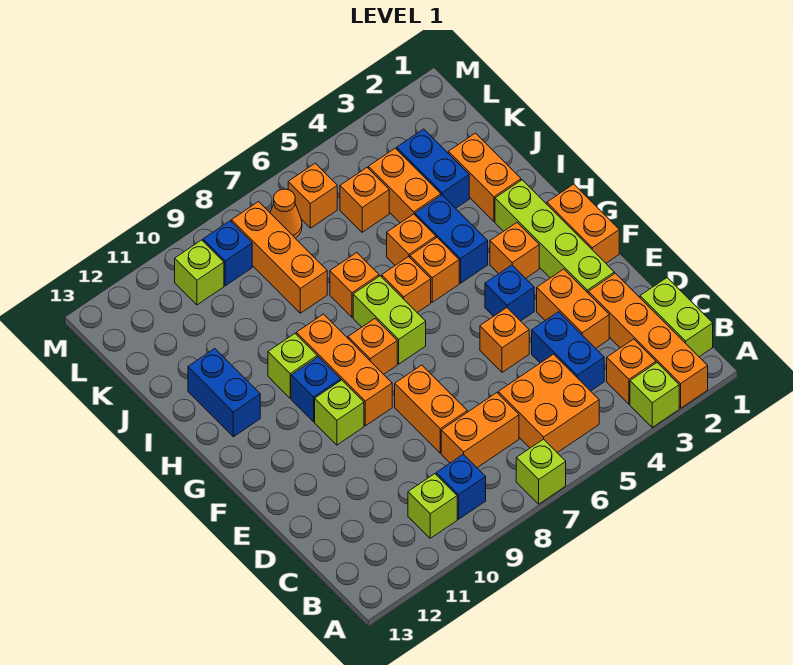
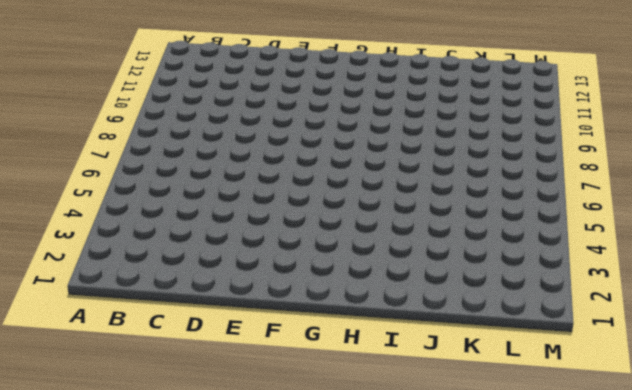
none -> orange brick A2:D2 level 1
none -> lime brick A3 level 1
none -> lime brick A7 level 1
none -> lime brick B1:C1 level 1

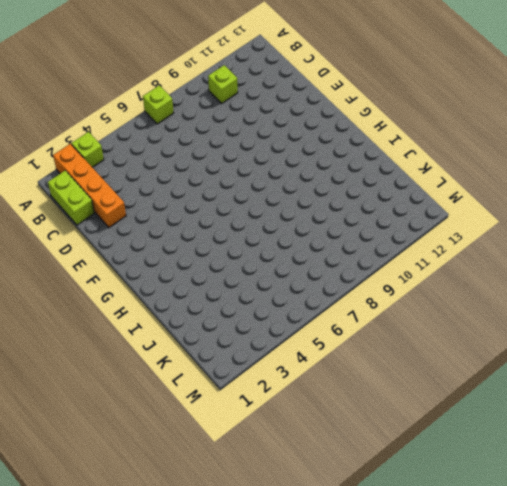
none -> orange brick B3 level 1
none -> orange brick B5:C6 level 1
none -> blue brick B9 level 1
none -> blue brick C4:D4 level 1

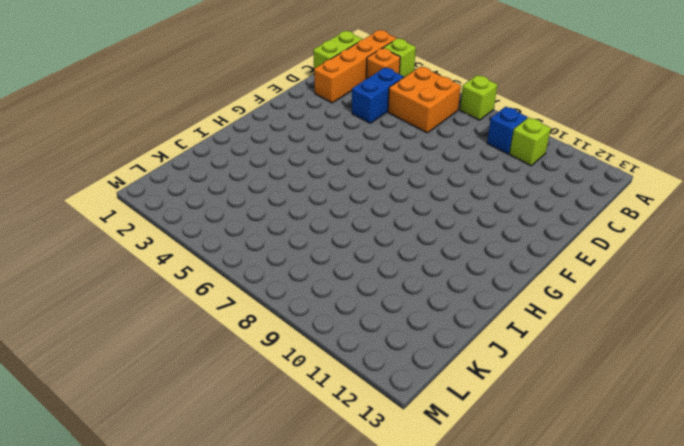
none -> orange brick C7:C8 level 1
none -> orange brick D3:E3 level 1
none -> orange brick D8:E8 level 1
none -> lime brick E2:H2 level 1

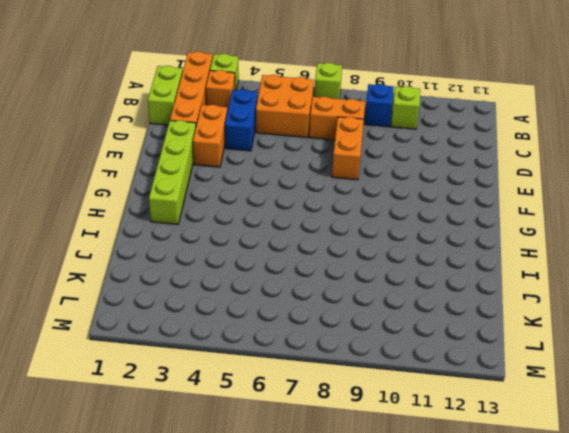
none -> orange brick E5 level 1
none -> orange brick F1:G1 level 1
none -> blue brick F4 level 1
none -> orange brick F9:H9 level 1

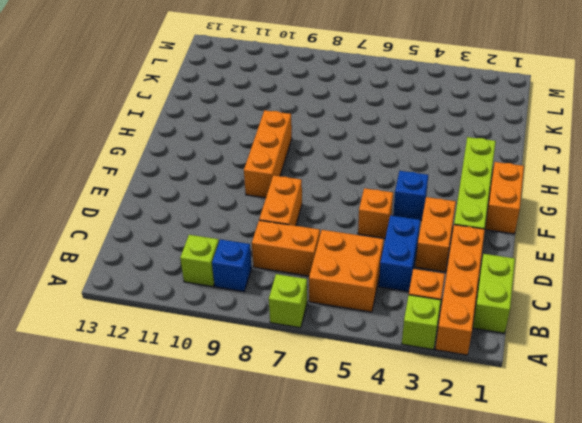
none -> lime brick F10 level 1
none -> orange brick G3 level 1
none -> lime brick G7:H7 level 1
none -> orange brick G8 level 1

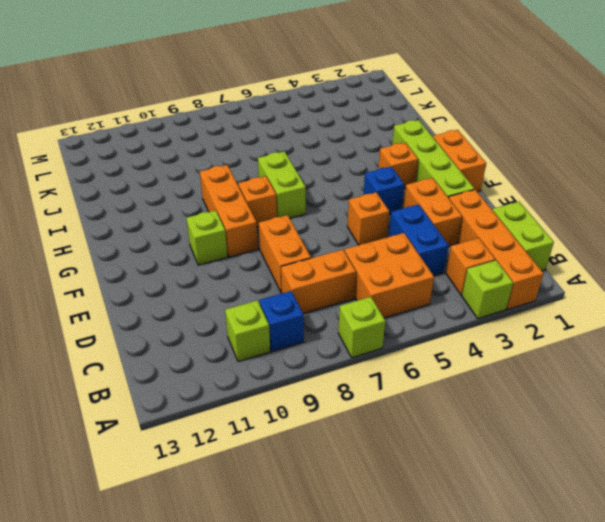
none -> blue brick G10 level 1
none -> blue brick H4:I4 level 1
none -> orange brick H5 level 1
none -> orange brick H6 level 1

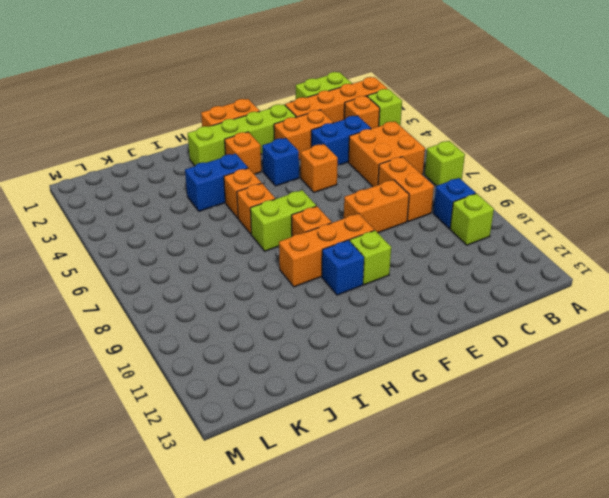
none -> lime brick H10 level 1
none -> blue brick H12:I12 level 1
none -> orange brick I2:J2 level 1
none -> orange brick I5 level 1

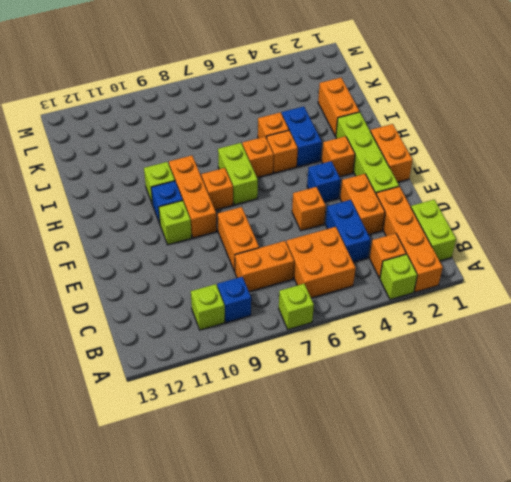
none -> blue brick H12:I12 level 1
none -> orange brick I7 level 1
none -> blue brick J3:K3 level 1
none -> orange brick J4:K4 level 1

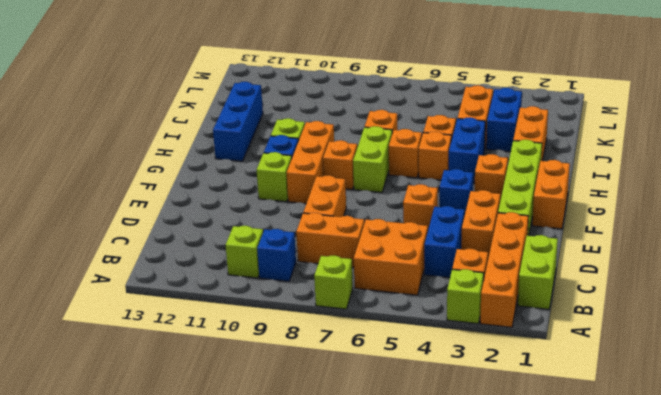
blue brick H12:J12 level 1 -> blue brick H12:I12 level 1
none -> orange brick J8:L8 level 1
none -> orange brick K5 level 1
none -> orange brick L6 level 1
none -> orange cone L7 level 1

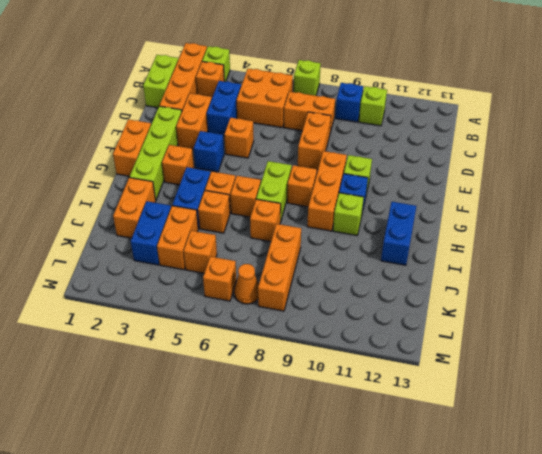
none -> blue brick L9 level 1
none -> lime brick L10 level 1

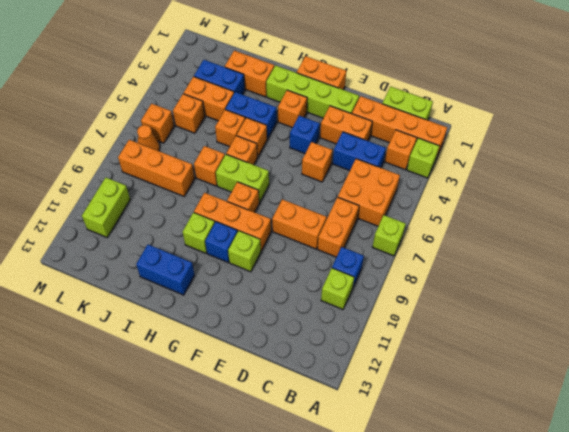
lime brick L10:L11 level 1 -> lime brick L10 level 1
none -> blue brick L9 level 1

